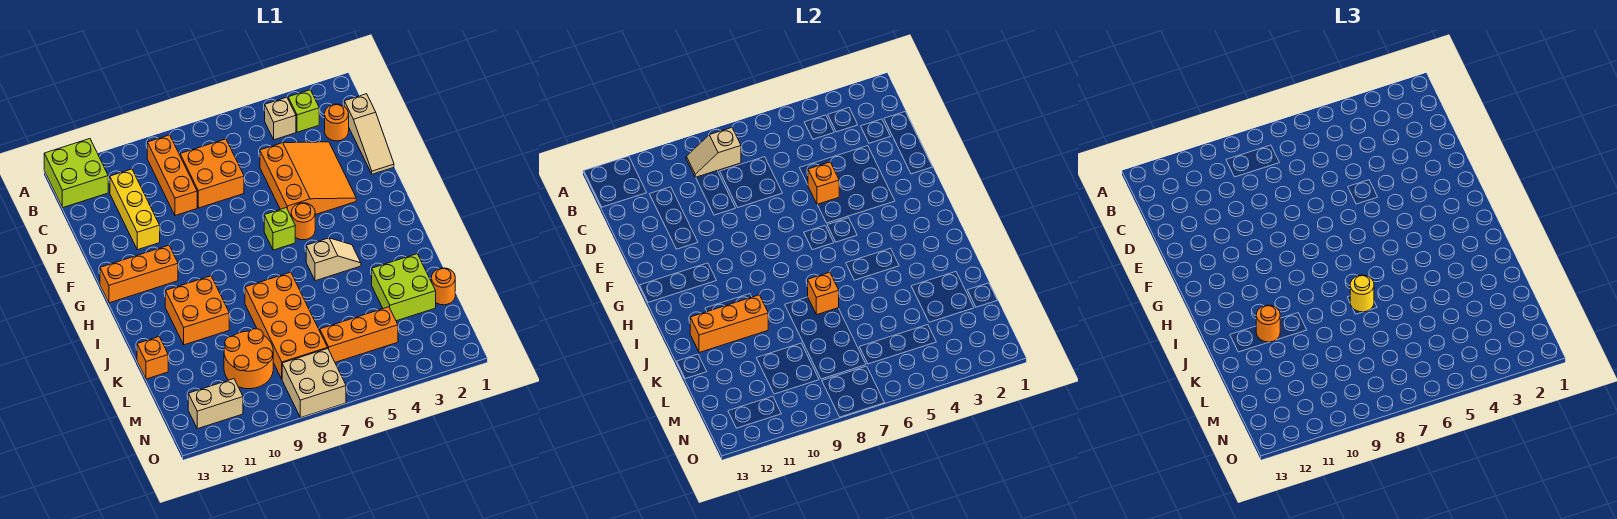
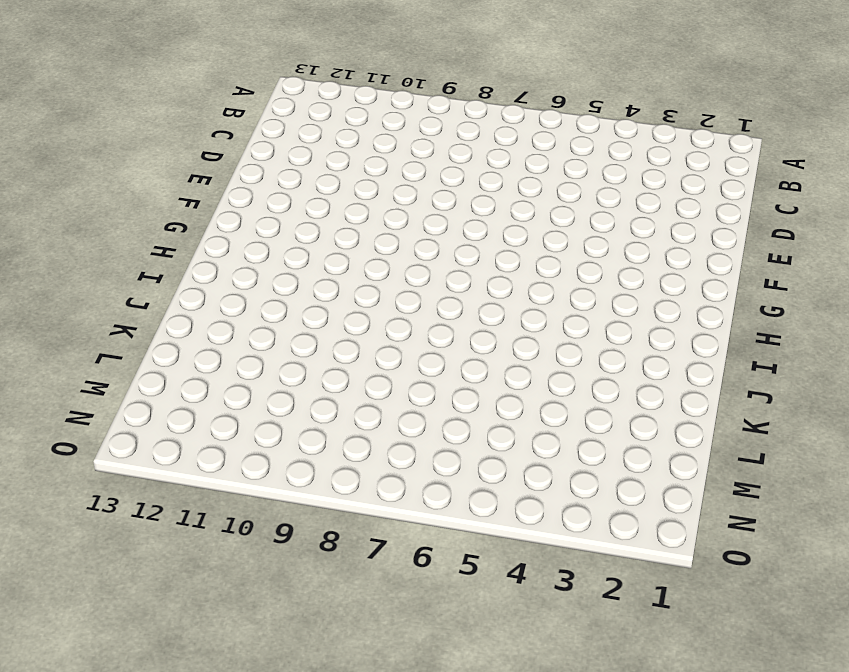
none -> lime brick A12:B13 level 1
none -> lime brick B3 level 1
none -> tan brick B4 level 1

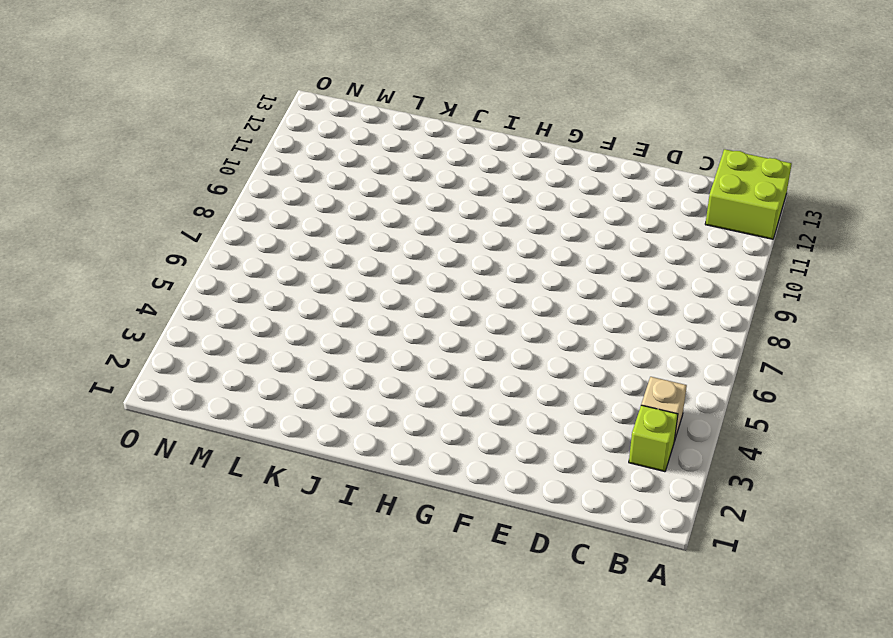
none -> orange brick B9:D9 level 1
none -> tan slope C1:E1 level 1 top C
none -> orange round brick C2 level 1

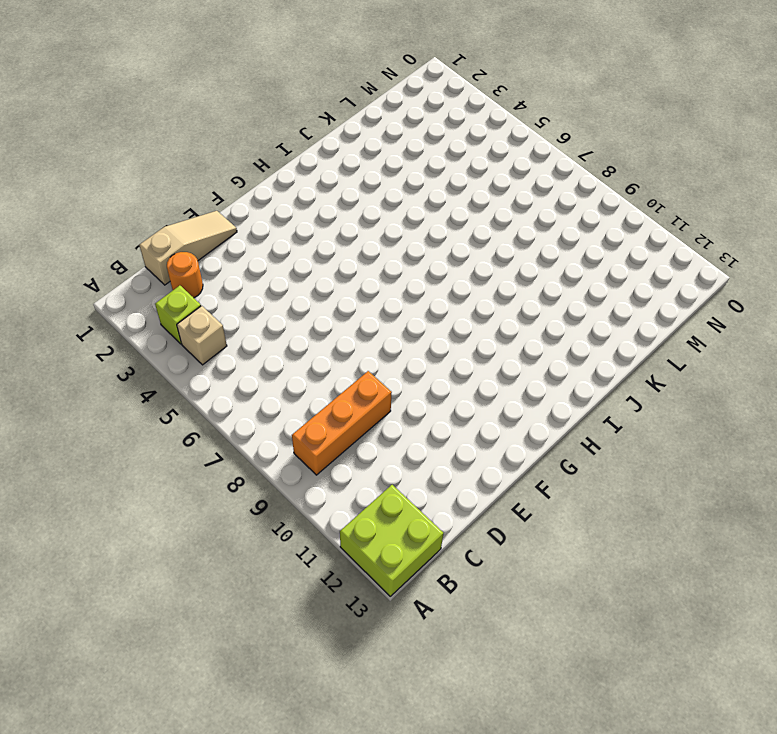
none -> orange brick C7:D8 level 1
none -> yellow brick C11:E11 level 1
none -> orange slope D3:F5 level 1 top 5

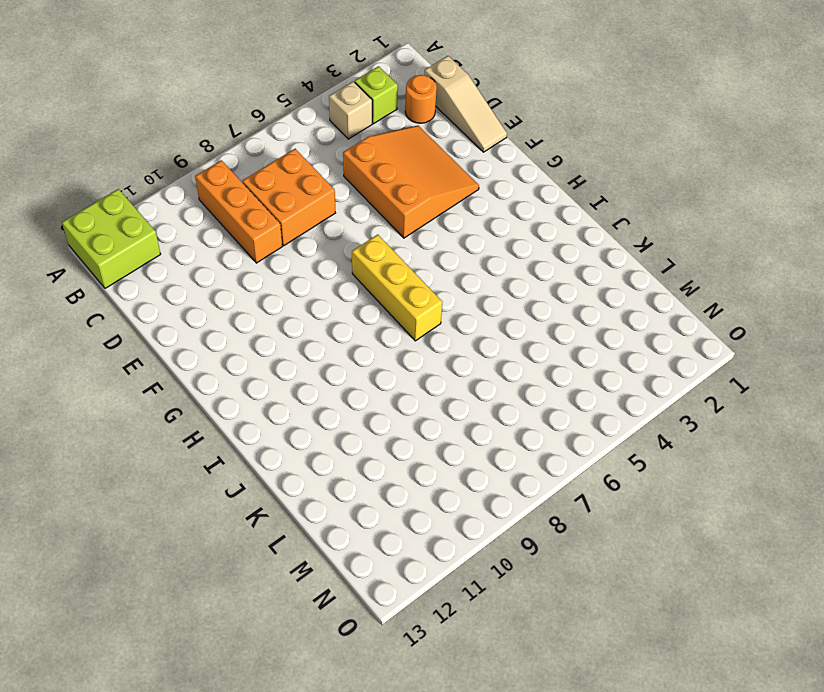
yellow brick G7:I7 level 1 -> yellow brick C11:E11 level 1
none -> orange round brick G5 level 1
none -> lime brick G6 level 1
none -> orange brick G11:G13 level 1

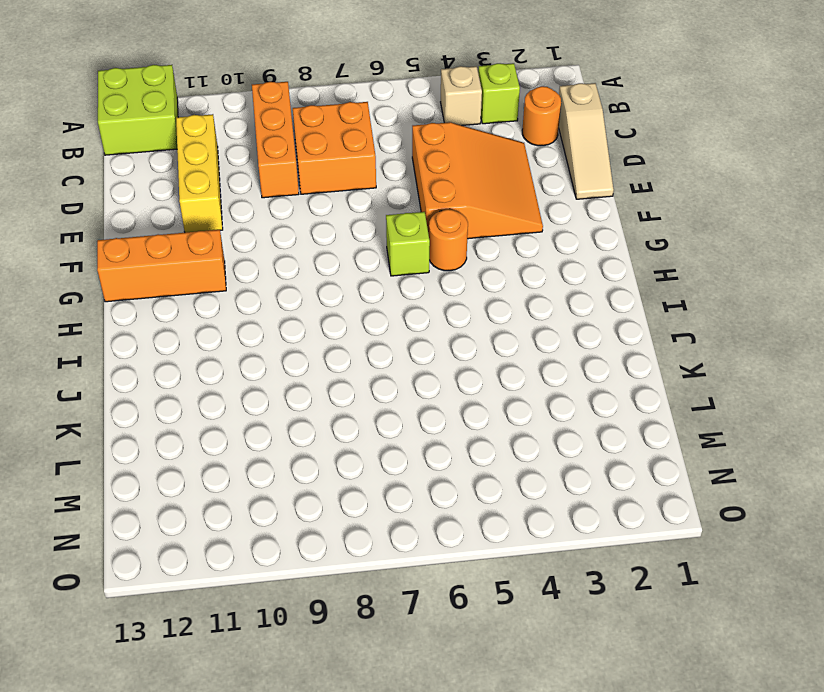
none -> tan slope I4:I5 level 1 top 5
none -> orange brick I10:J11 level 1
none -> orange brick J7:M8 level 1

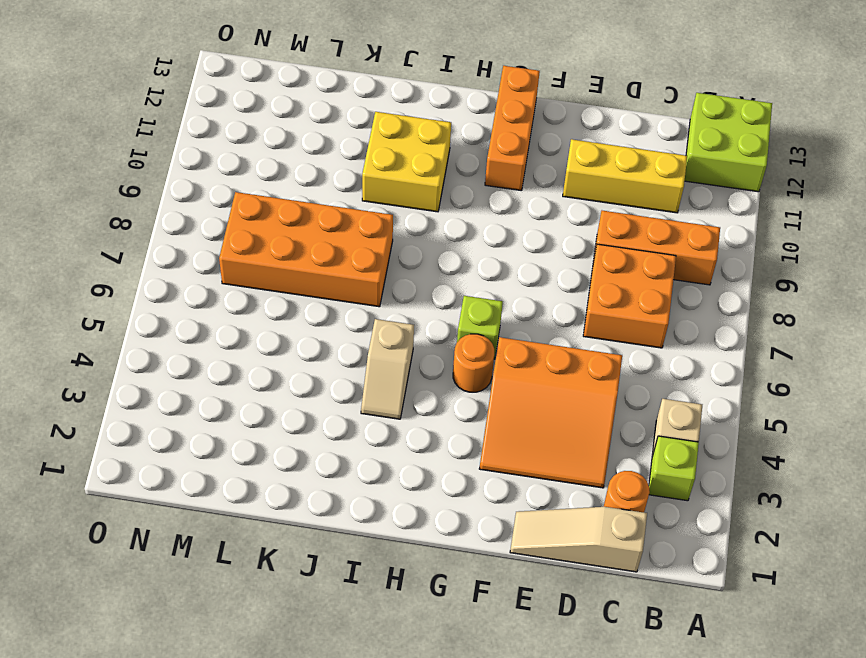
yellow brick I10:J11 level 1 -> orange brick I10:J11 level 1
none -> lime brick K2:L3 level 1
none -> orange brick K13 level 1
none -> orange round brick L1 level 1

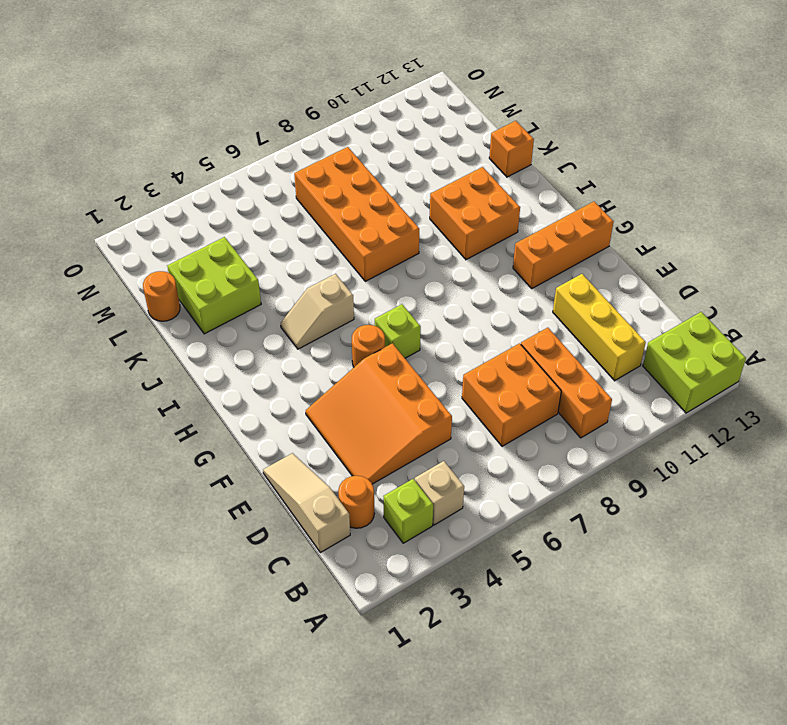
none -> orange round brick L9:M10 level 1
none -> orange brick M4:M6 level 1
none -> tan brick N7:O8 level 1

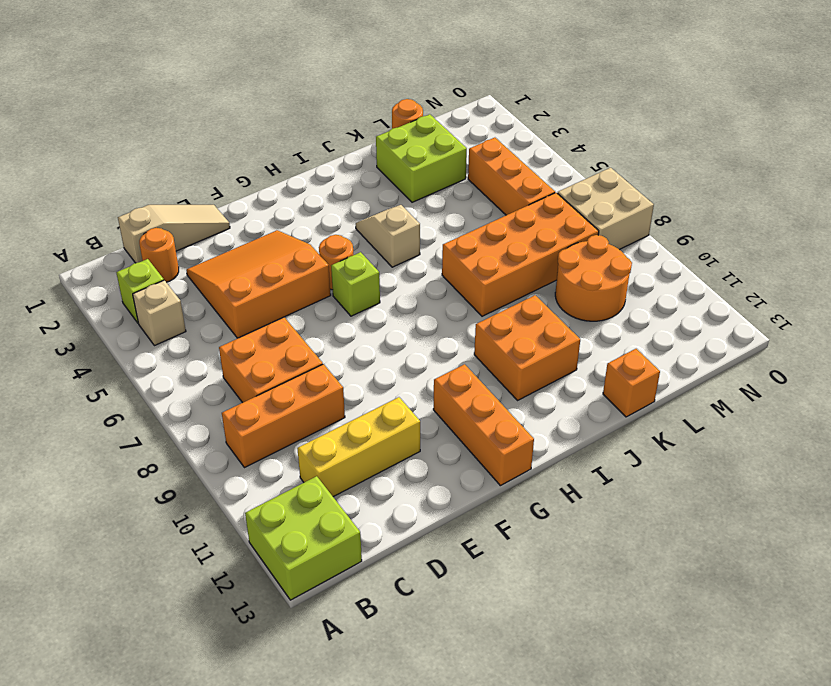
none -> tan brick N11:N12 level 1
none -> tan slope B8:B9 level 2 top 8
none -> orange brick E5 level 2

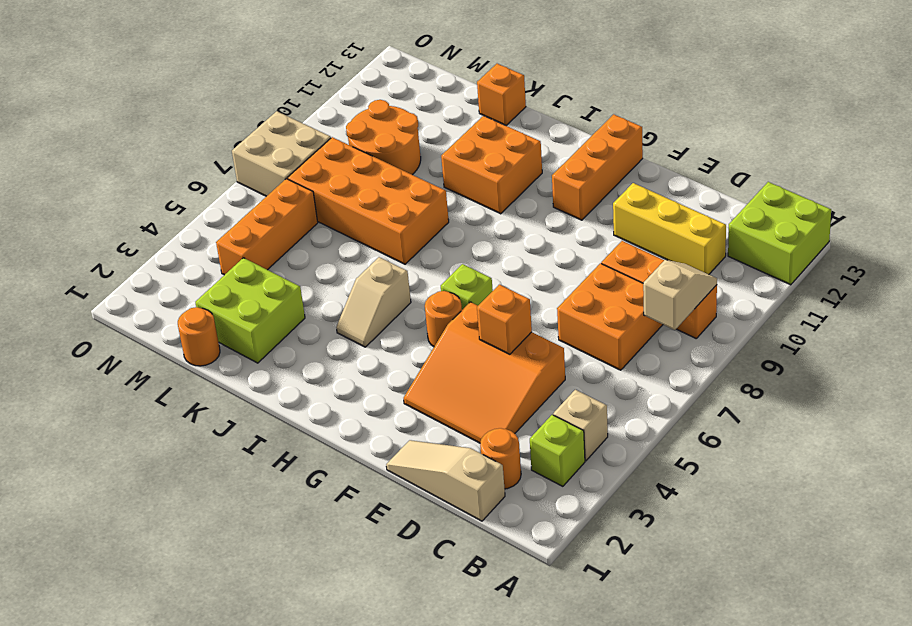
none -> tan brick N11:N12 level 1
none -> orange brick J7 level 2
none -> orange brick J10:J12 level 2

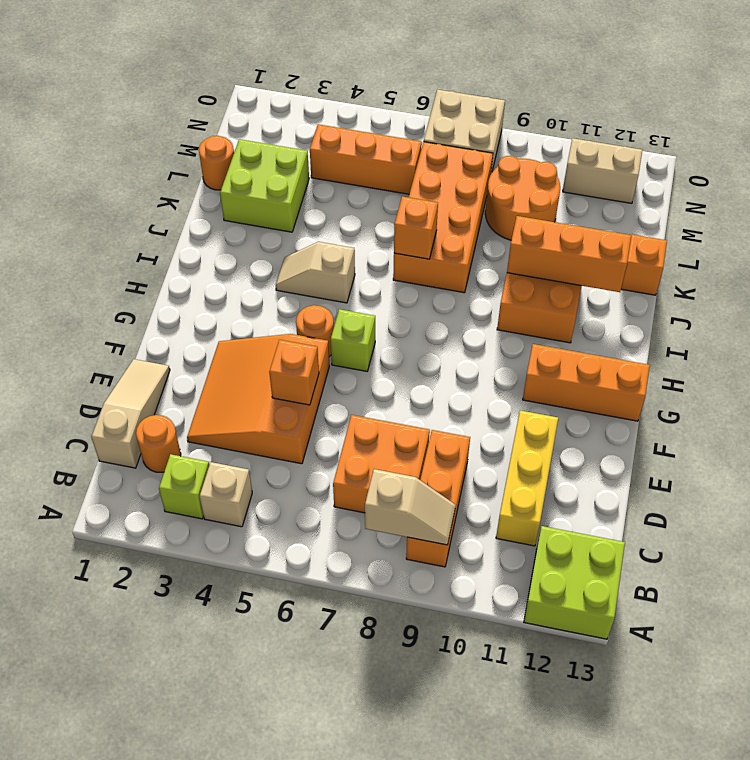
none -> yellow round brick J7 level 3
none -> orange round brick J11 level 3

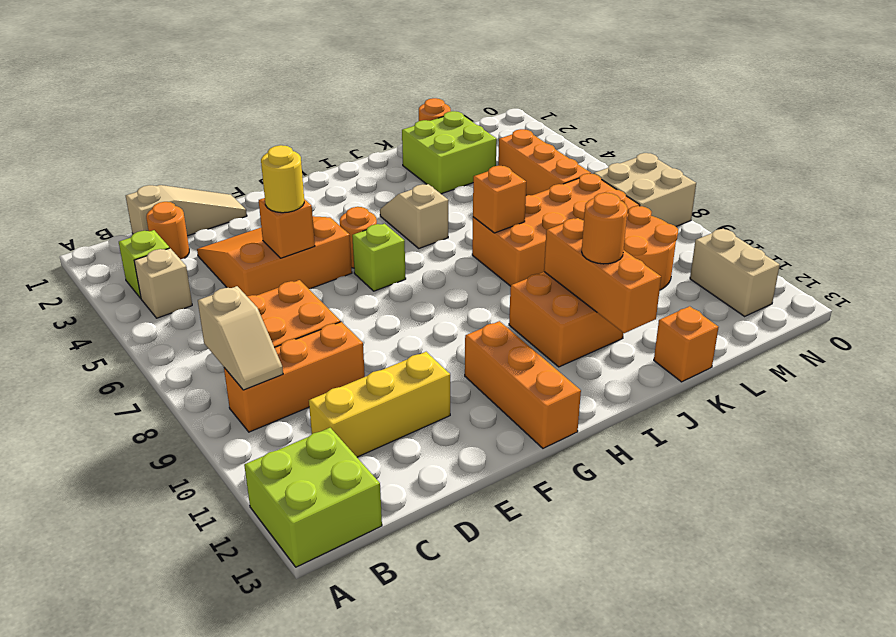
yellow round brick E5 level 3 -> yellow round brick J7 level 3

